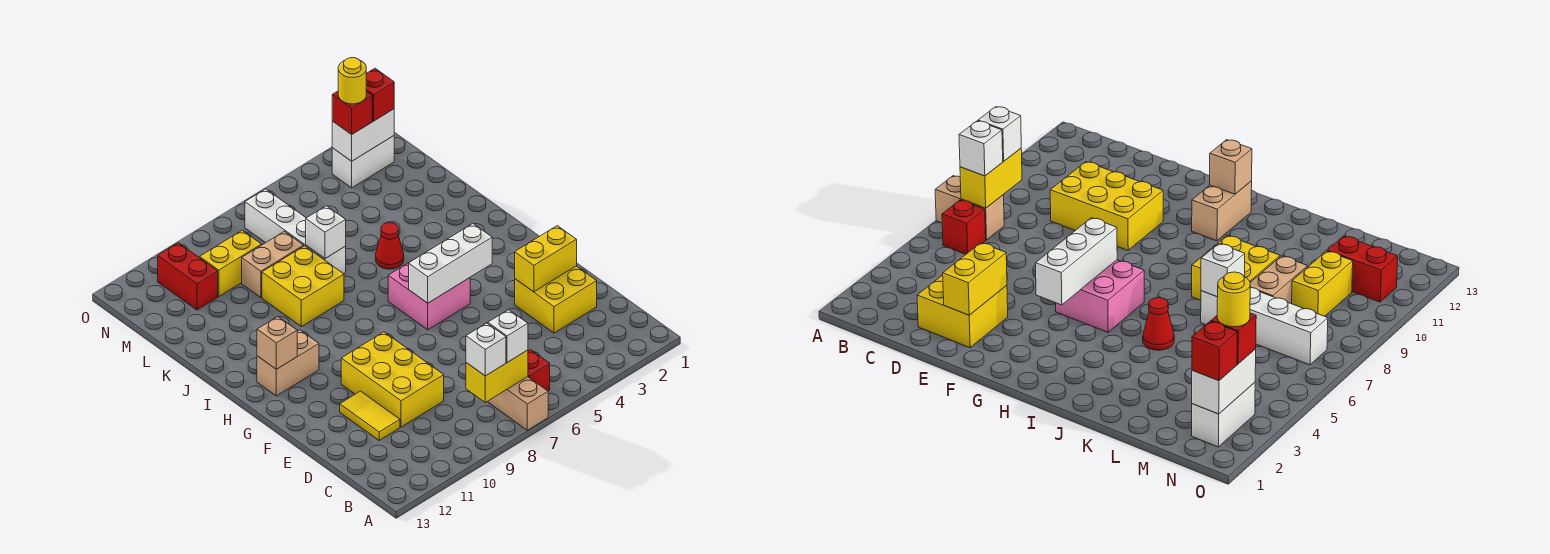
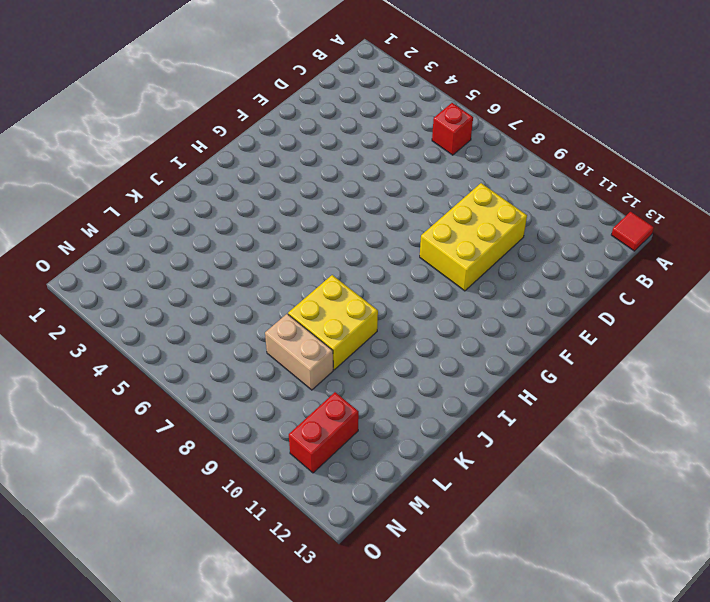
red tile A13 level 1 -> none
none -> tan brick A7:B7 level 1
none -> yellow brick D2:E3 level 1
none -> yellow tile D11:E11 level 1

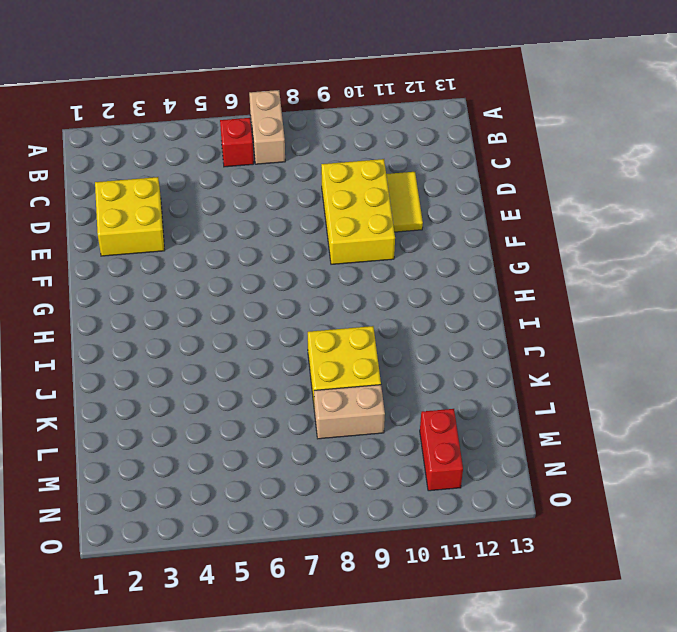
none -> pink brick G5:H6 level 1
none -> tan brick H11:H12 level 1
none -> red cone J5 level 1

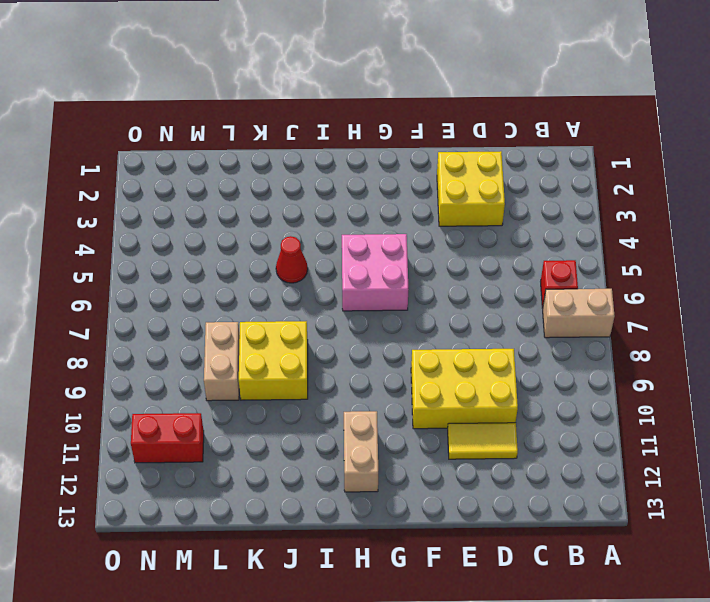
none -> white brick K7:N7 level 1
none -> yellow brick M9:M10 level 1
none -> white brick N2:N3 level 1

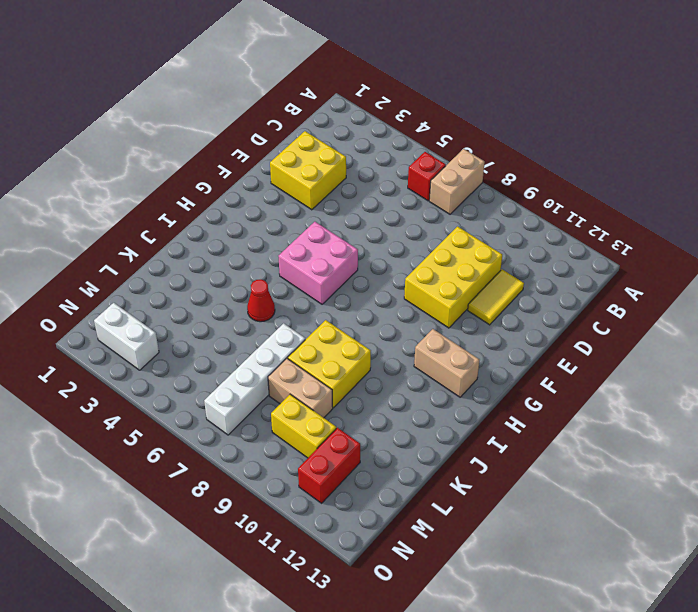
none -> yellow brick B7:B8 level 2
none -> yellow brick E2:E3 level 2
none -> white brick G4:G6 level 2

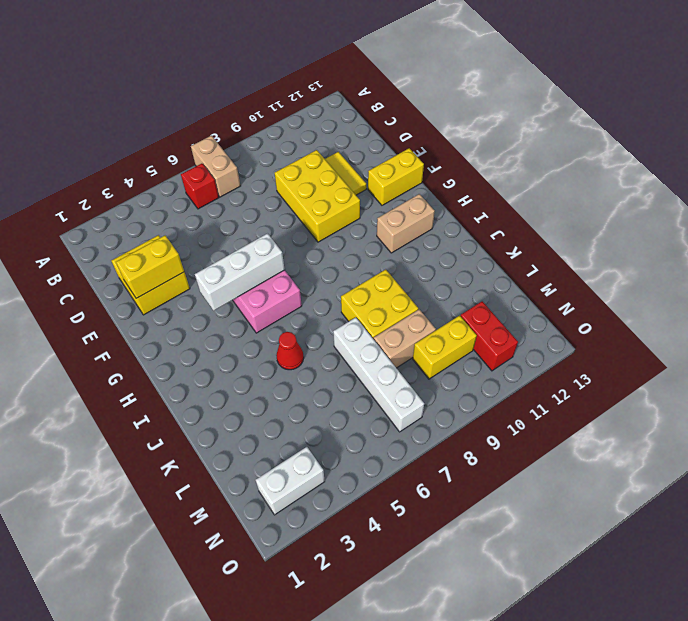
yellow brick F12:F13 level 1 -> yellow brick B7:B8 level 2
none -> tan brick H12 level 2
none -> white brick K7 level 2
none -> white brick N2:N3 level 2

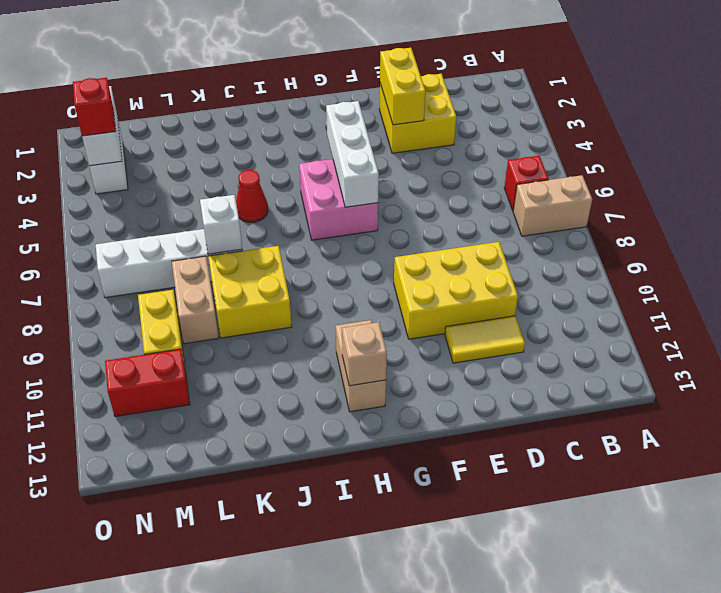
none -> yellow brick B7:B8 level 2
none -> white brick B7 level 3
none -> white brick B8 level 3

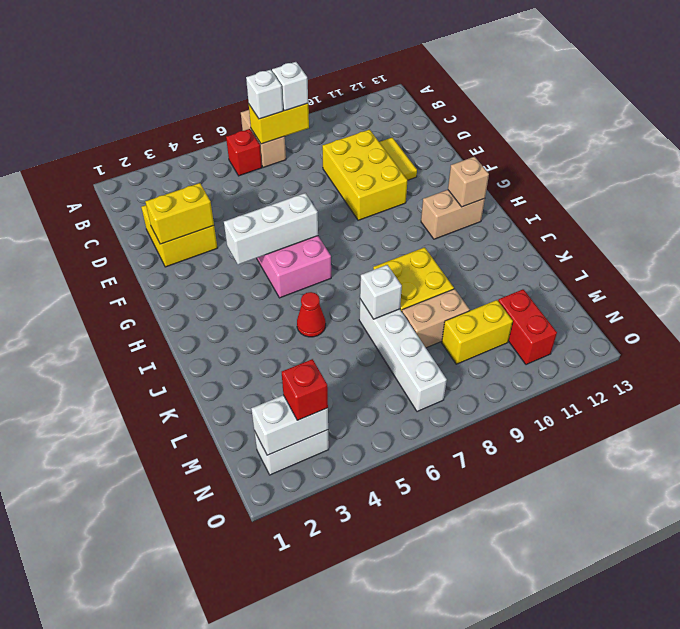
none -> red brick N2 level 3
none -> yellow round brick N3 level 4

